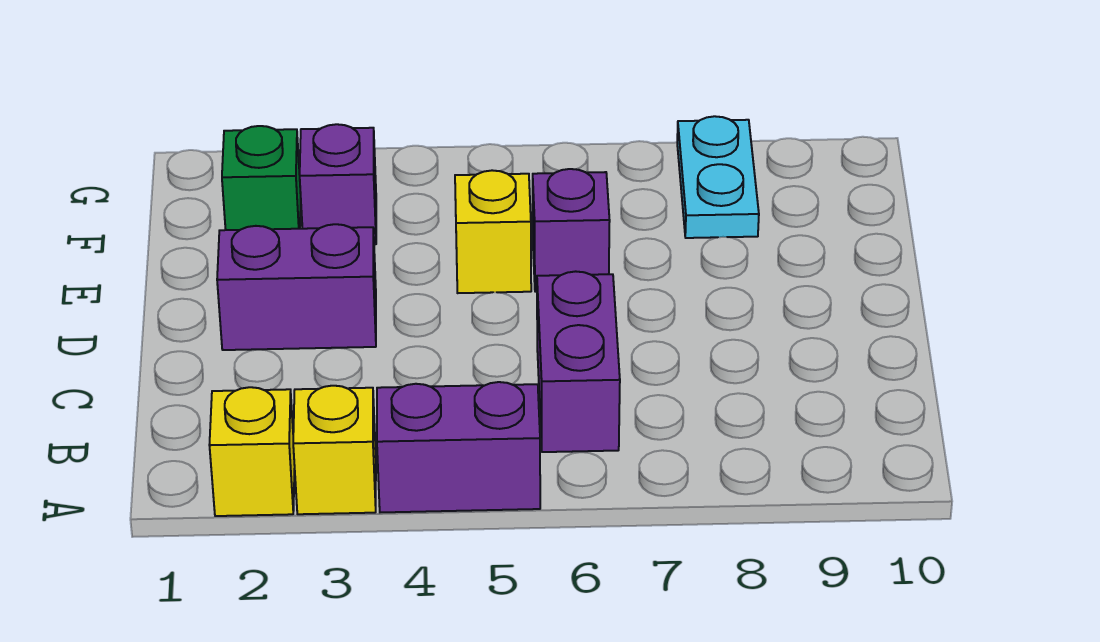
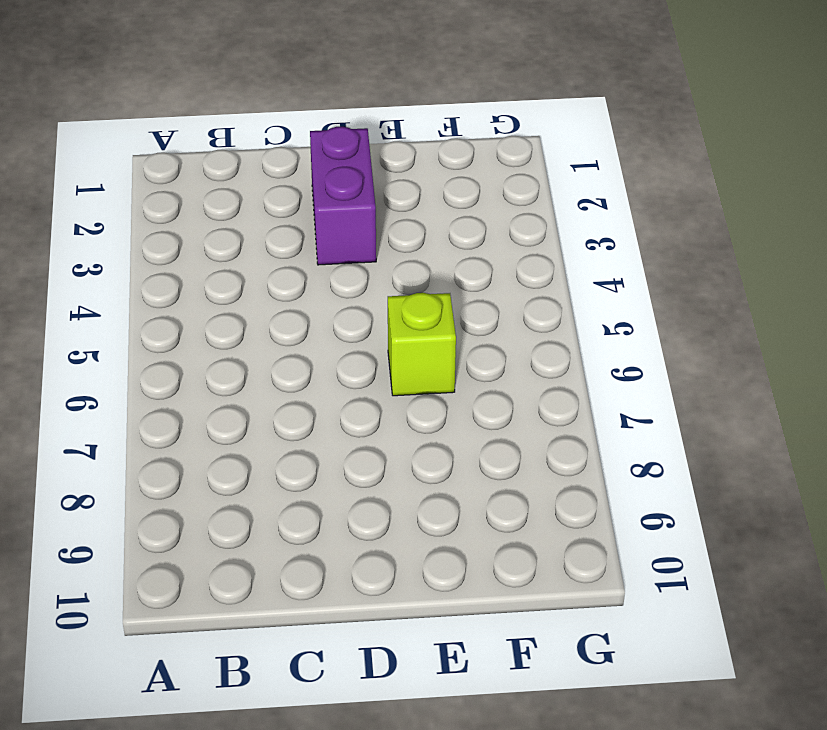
lime brick E6 level 1 -> purple brick E6 level 1
none -> yellow brick A2 level 1
none -> yellow brick A3 level 1

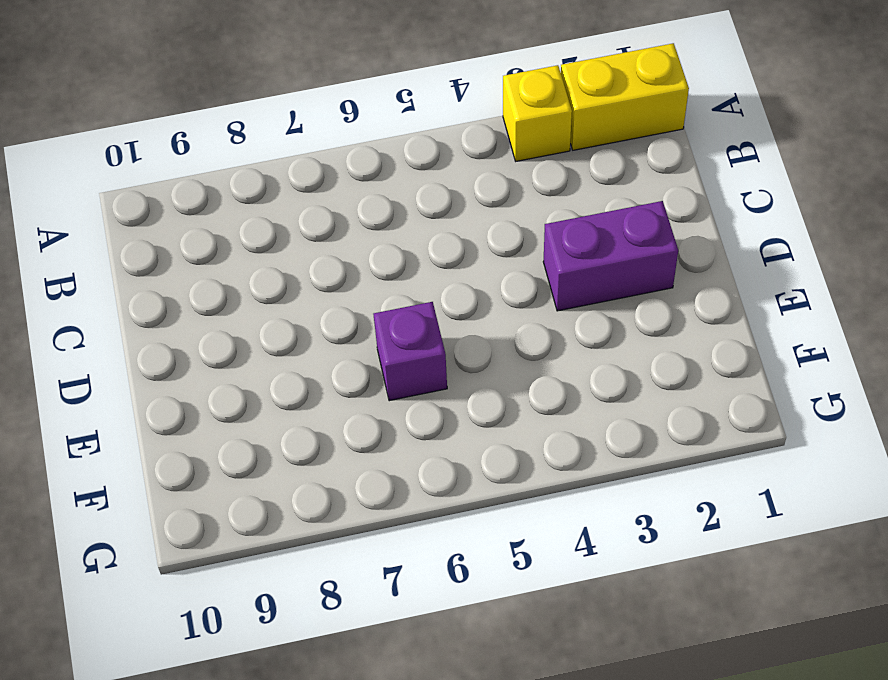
yellow brick A1:A2 level 1 -> yellow brick A2 level 1
none -> purple brick A4:A5 level 1
none -> purple brick B6:C6 level 1

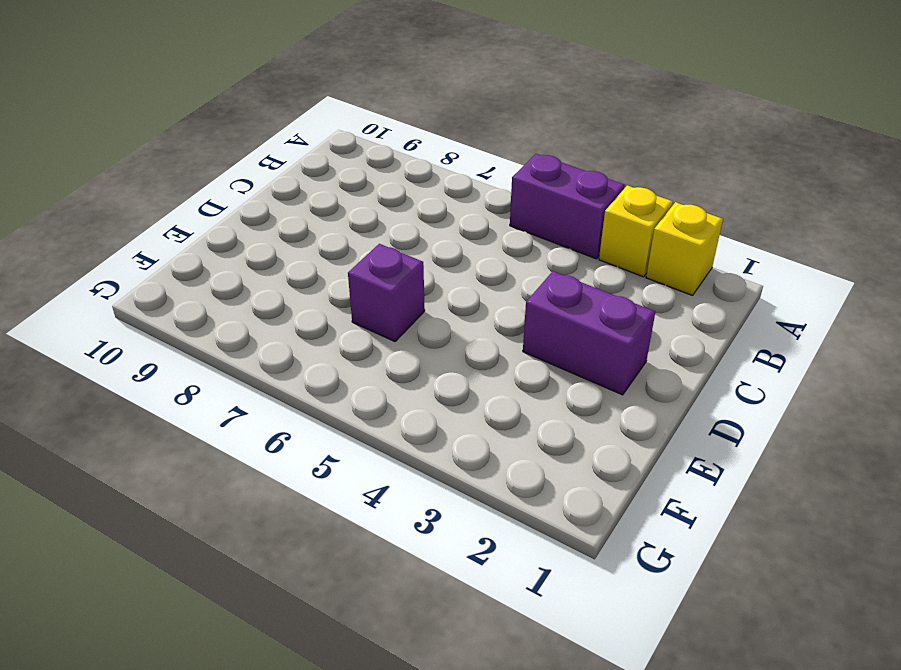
none -> purple brick B6:C6 level 1
none -> yellow brick E5 level 1

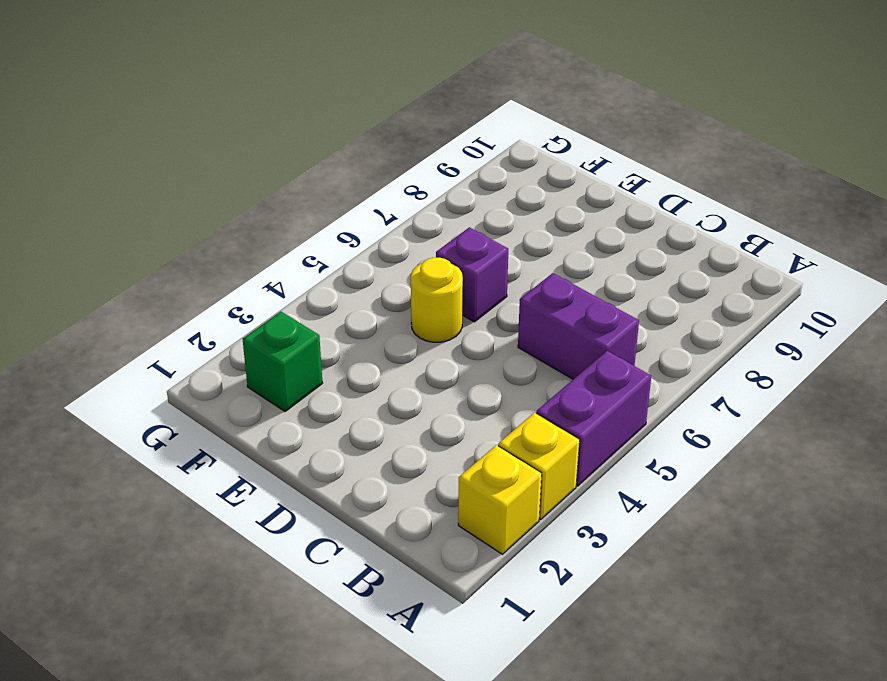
yellow round brick E5 level 1 -> yellow brick E5 level 1
none -> purple brick D2:D3 level 1
none -> purple brick F3 level 1

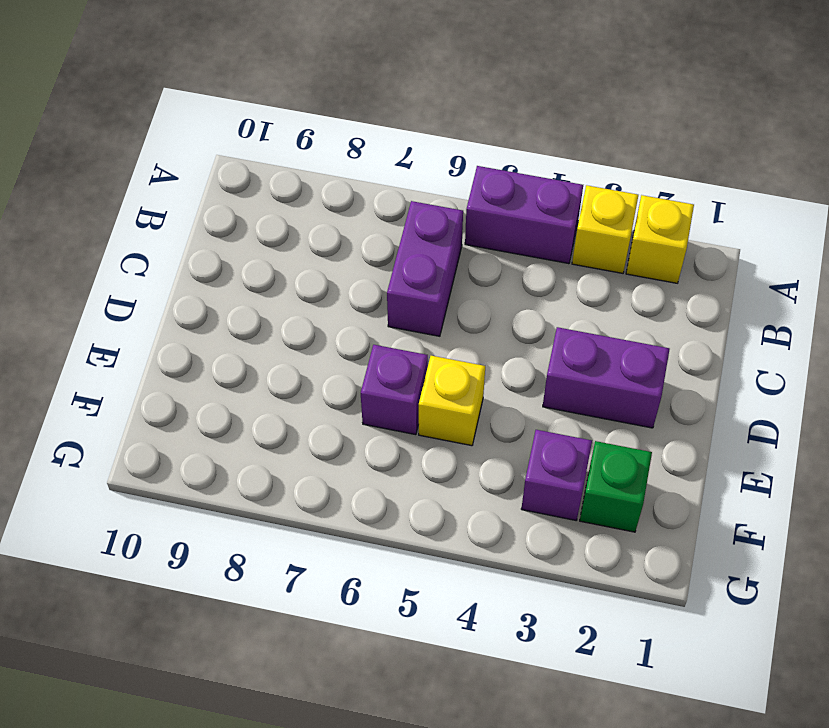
none -> cyan plate F8:G8 level 1

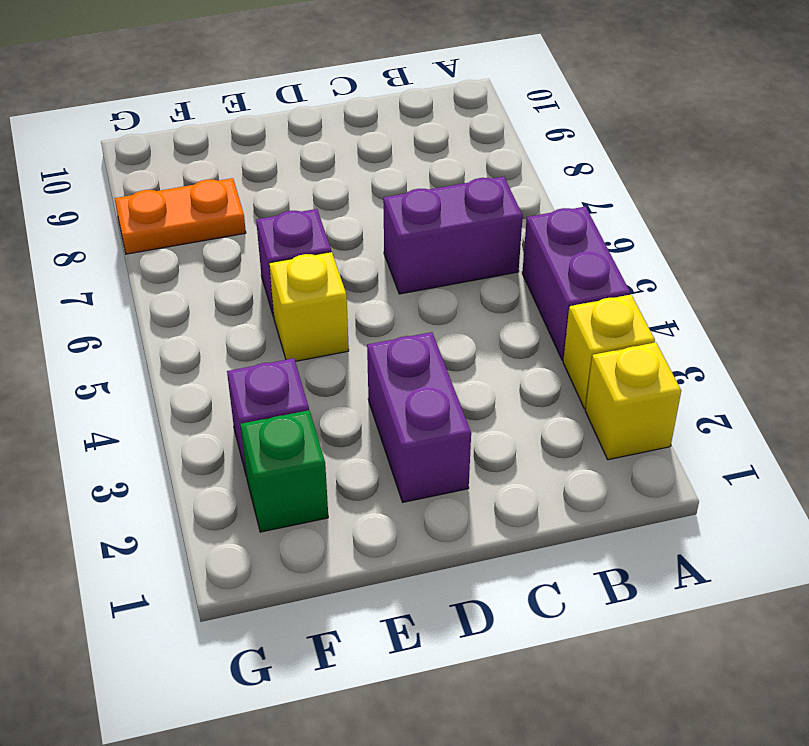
orange plate F8:G8 level 1 -> cyan plate F8:G8 level 1

